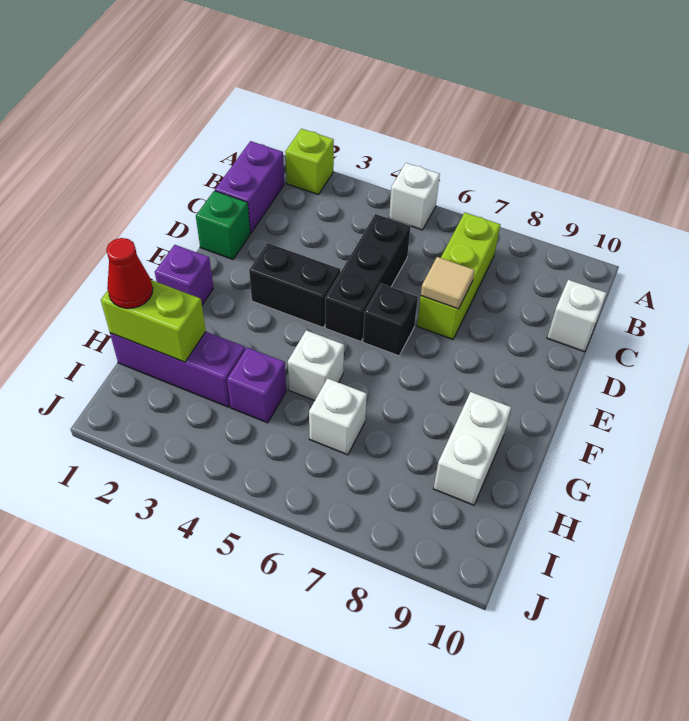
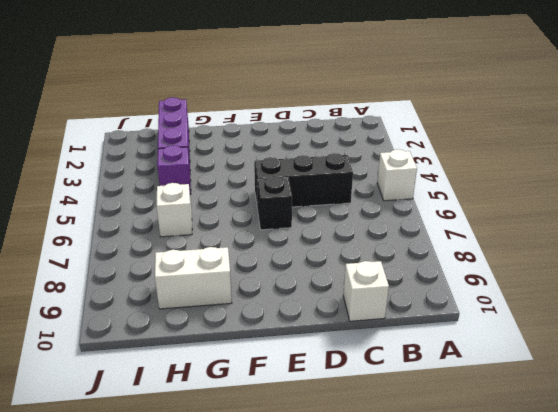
none -> lime brick A2 level 1
none -> purple brick B1:C1 level 1
none -> lime brick B7:D7 level 1

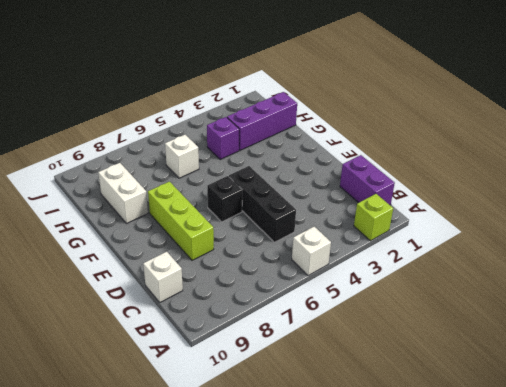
lime brick D8:F8 level 1 -> lime brick B7:D7 level 1
none -> green brick D1 level 1
none -> black brick E3:E4 level 1
none -> purple brick F1 level 1

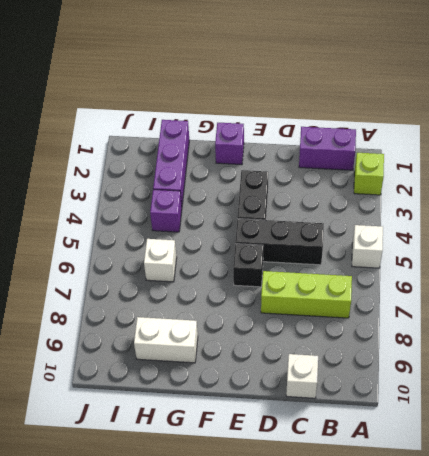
none -> green brick D1 level 1
none -> white brick G5 level 1
none -> tan tile D7 level 2

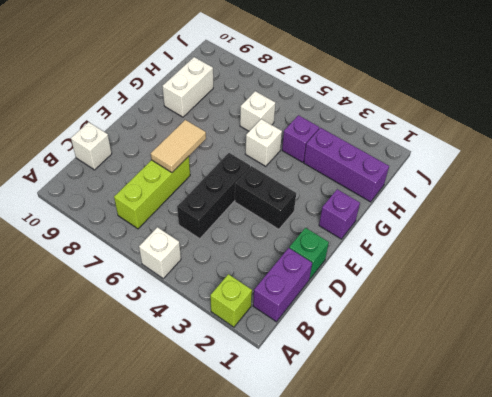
tan tile D7:E7 level 2 -> tan tile D7 level 2
none -> black brick E6 level 1
none -> lime brick H1:H2 level 2
none -> red cone H1 level 3

